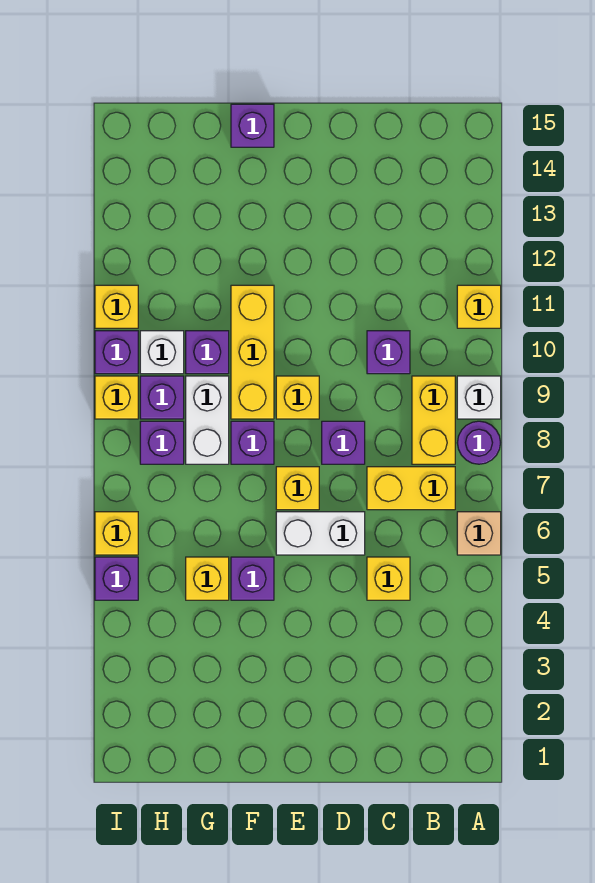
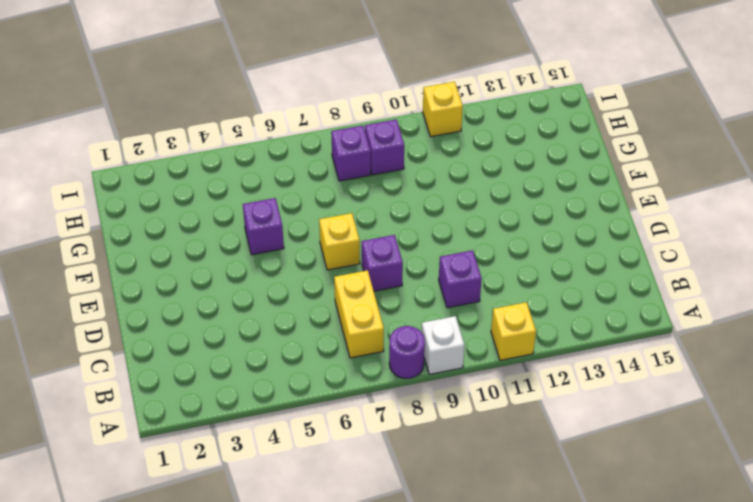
none -> tan brick A6 level 1
none -> yellow brick B8:B9 level 1
none -> yellow brick C5 level 1

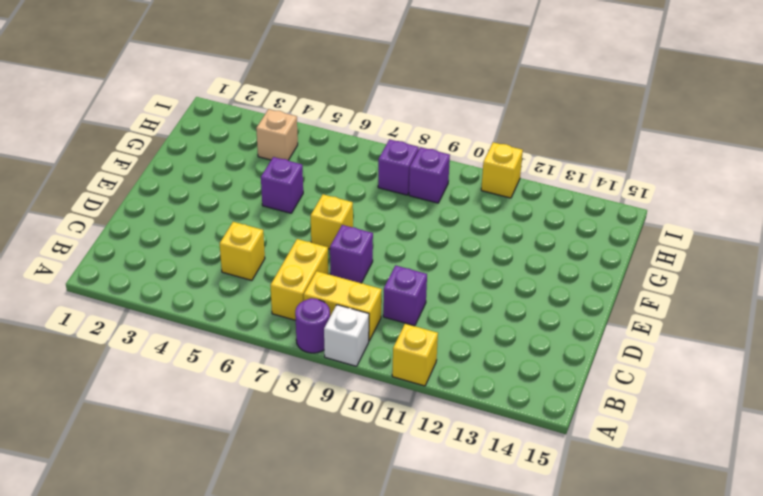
tan brick H4 level 1 -> tan brick A6 level 1
none -> white brick D6:E6 level 1
none -> yellow brick E9 level 1
none -> purple brick F8 level 1

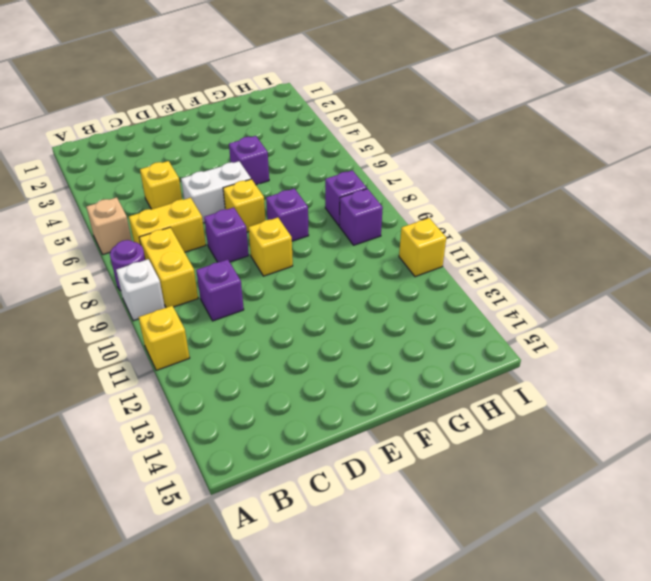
none -> yellow brick F9:F11 level 1
none -> purple brick F15 level 1
none -> yellow brick G5 level 1

